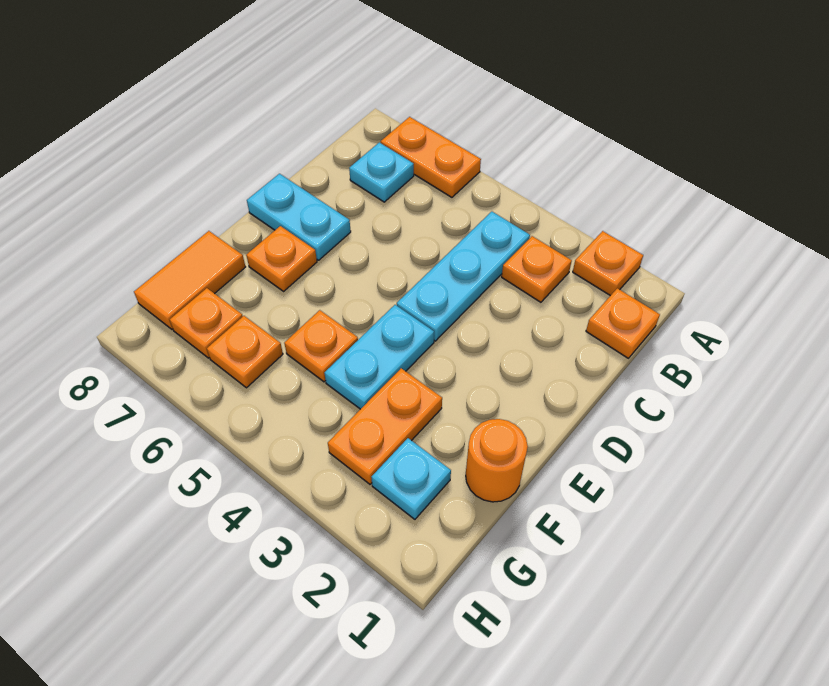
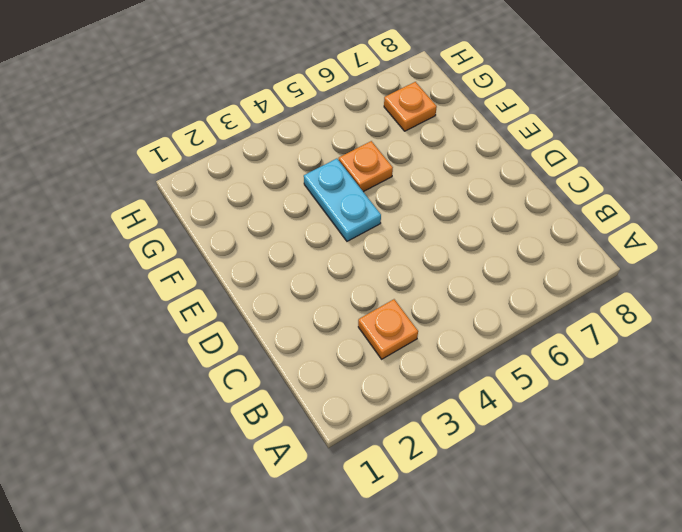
none -> orange plate A2 level 1
none -> orange plate A6:A7 level 1
none -> orange plate B1 level 1

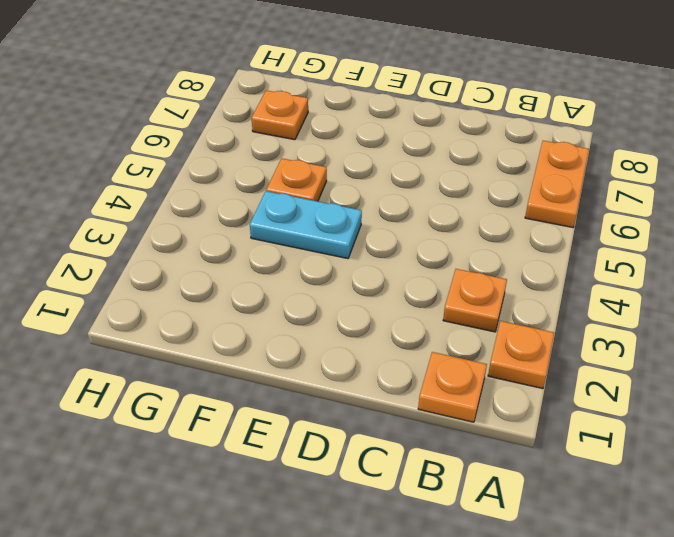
none -> cyan plate B4:D4 level 1
none -> cyan plate B7 level 1
none -> cyan plate D7:D8 level 1

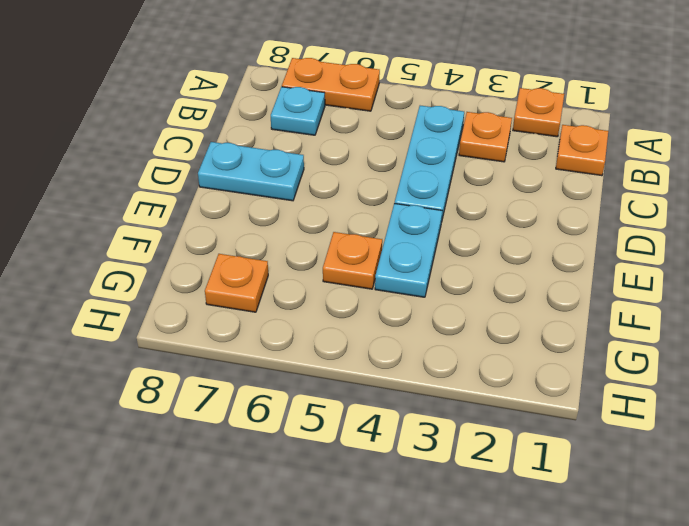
none -> orange plate E7 level 1
none -> orange round brick F1 level 1
none -> orange plate F3:G3 level 1

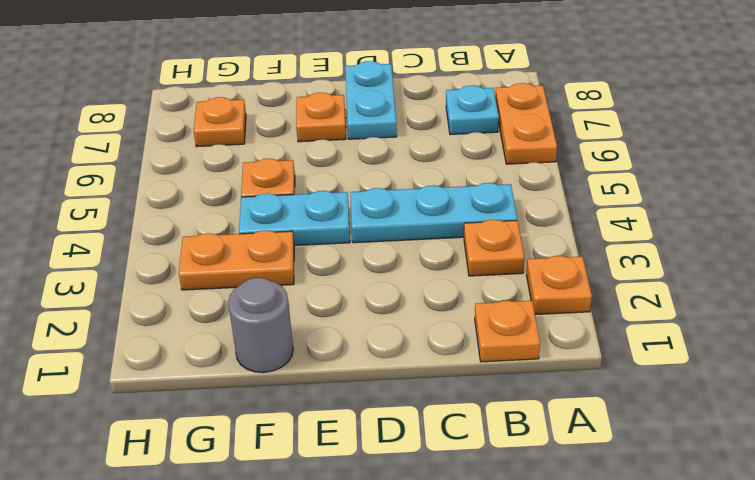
grey round brick F1 level 1 -> orange round brick F1 level 1
none -> orange tile F8:G8 level 1
none -> cyan plate G2 level 1
none -> orange plate G6 level 1

